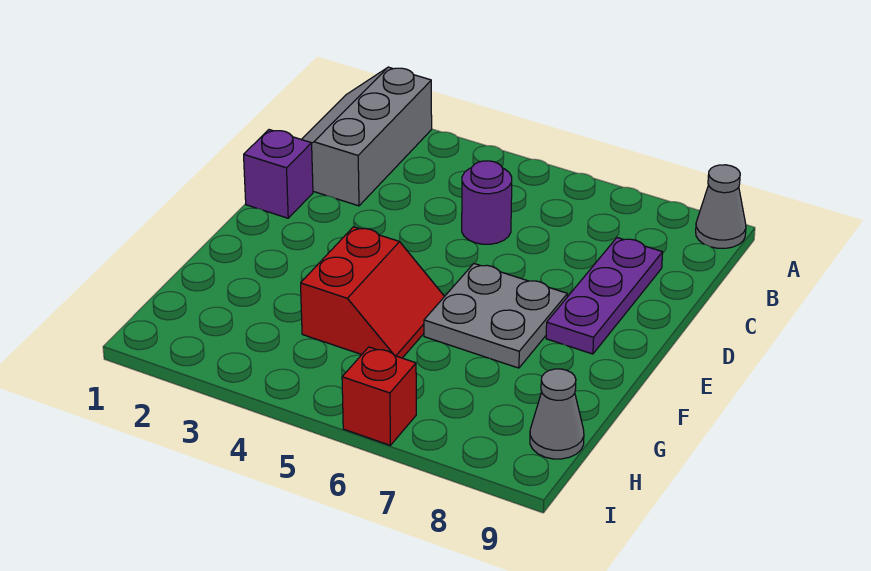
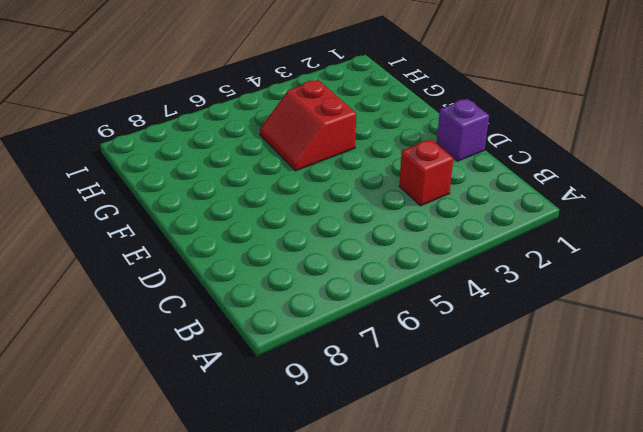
red brick C3 level 1 -> red brick I6 level 1
none -> grey slope A1:C2 level 1 top 2
none -> grey cone A9 level 1

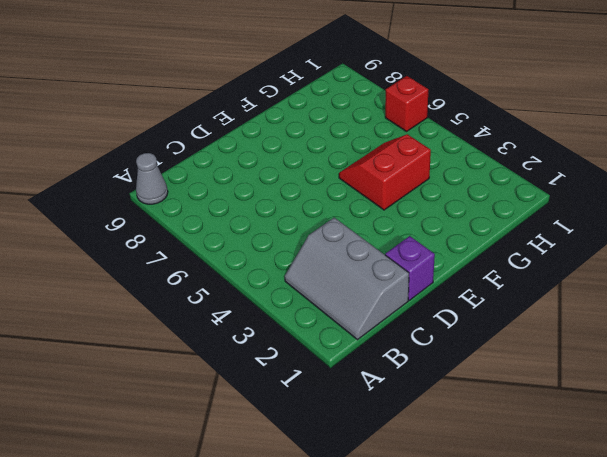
grey slope B1:C3 level 1 top C -> grey slope A1:C2 level 1 top 2
none -> purple round brick C5 level 1
none -> purple plate C8:E8 level 1

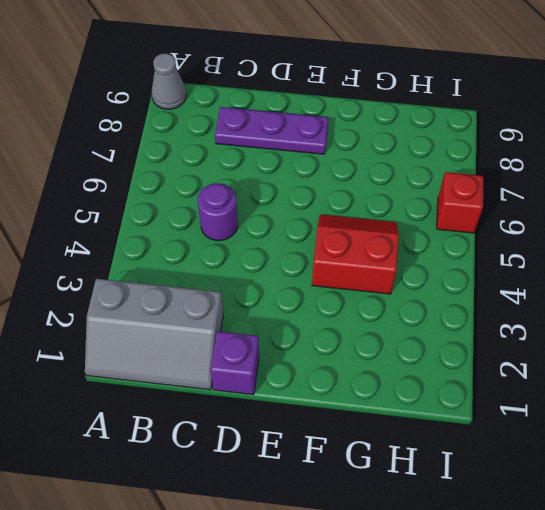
none -> grey plate E6:F7 level 1
none -> grey cone H9 level 1

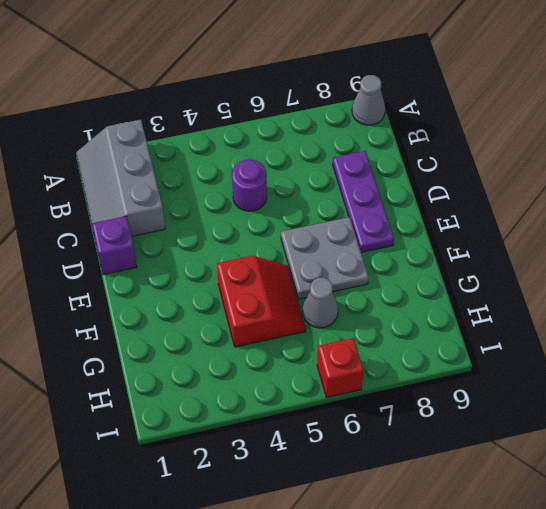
grey cone G6 level 1 -> grey cone H9 level 1

